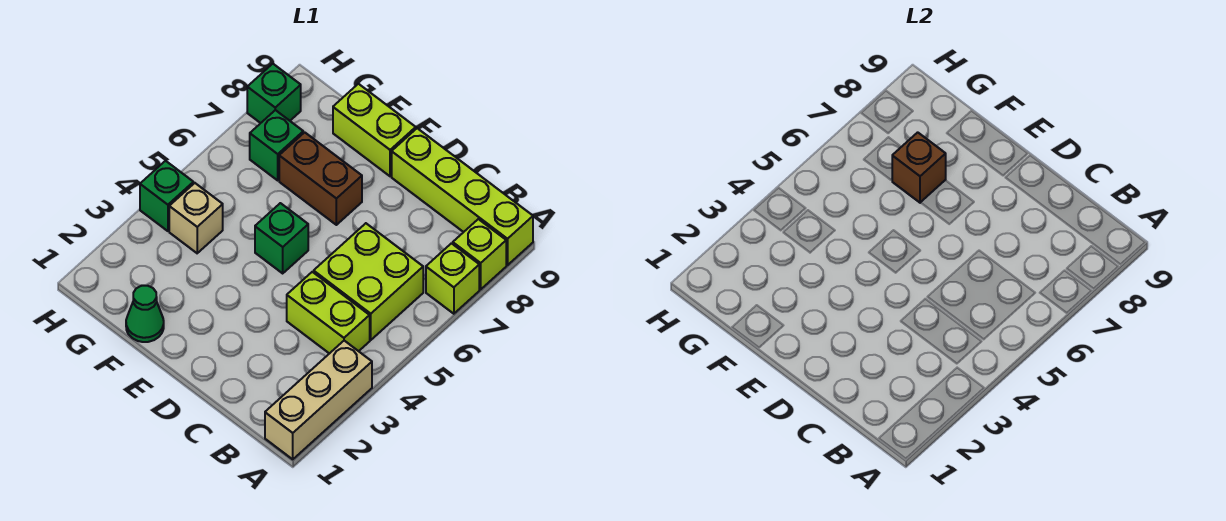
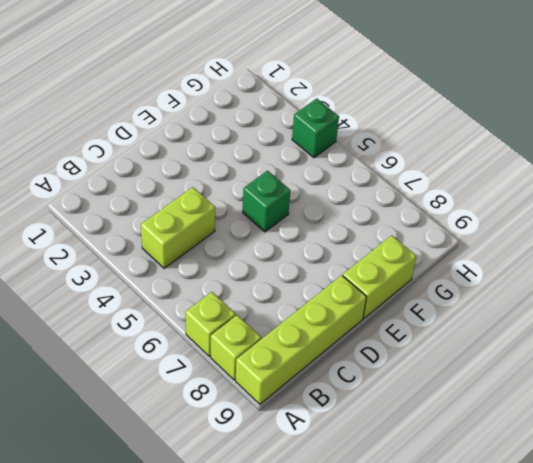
none -> tan brick A1:A3 level 1
none -> lime brick B5:C6 level 1
none -> brown brick E7:F7 level 1

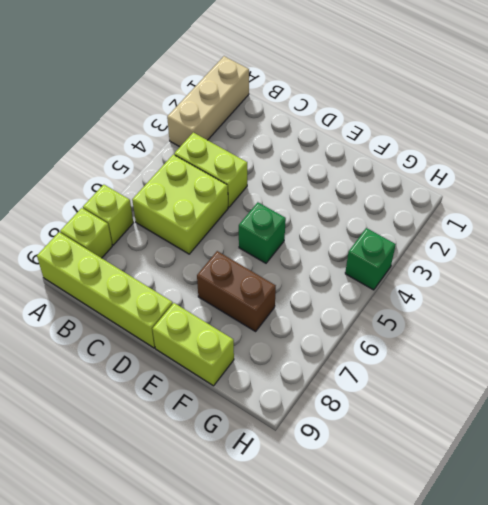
none -> green cone F1 level 1
none -> tan brick G4 level 1
none -> green brick G7 level 1

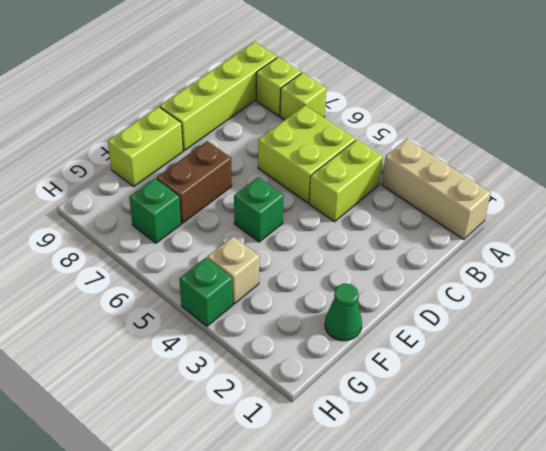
none -> green brick H8 level 1
none -> brown brick F7 level 2

